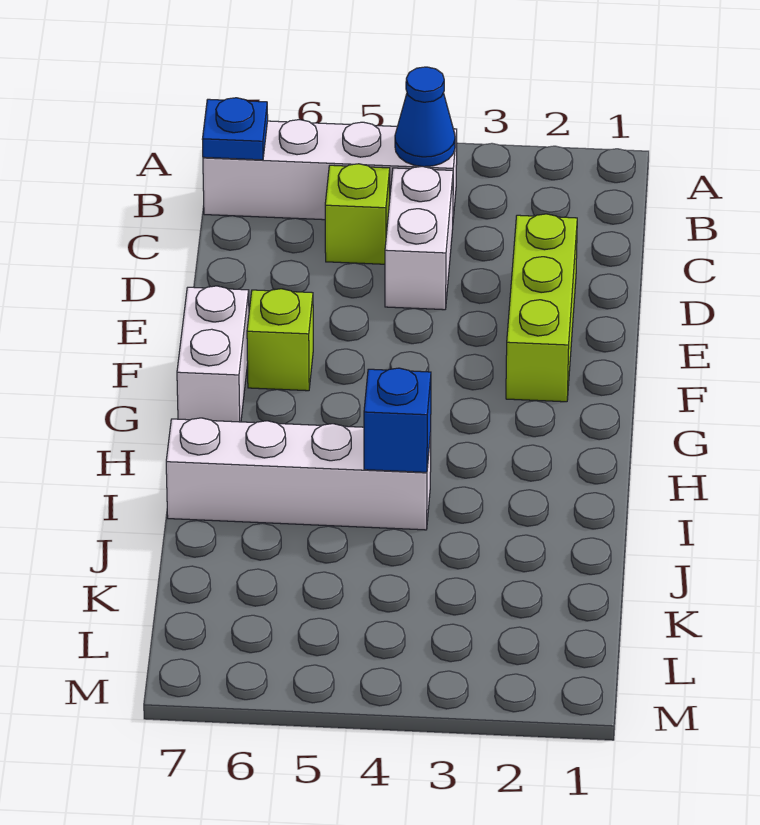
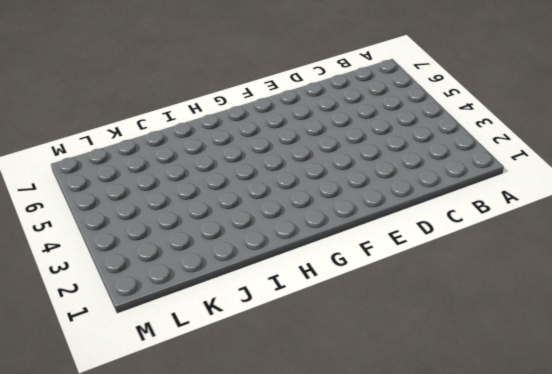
none -> white brick B4:B7 level 1
none -> white brick C4:D4 level 1

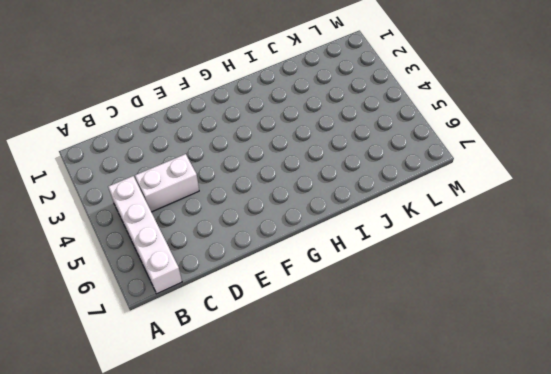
none -> lime brick C5 level 1
none -> lime brick D2:F2 level 1

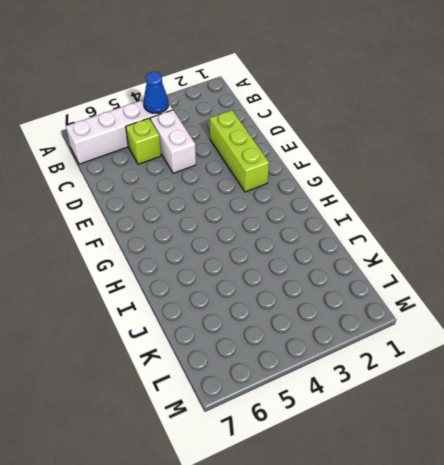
none -> lime brick F6 level 1
none -> white brick F7:G7 level 1

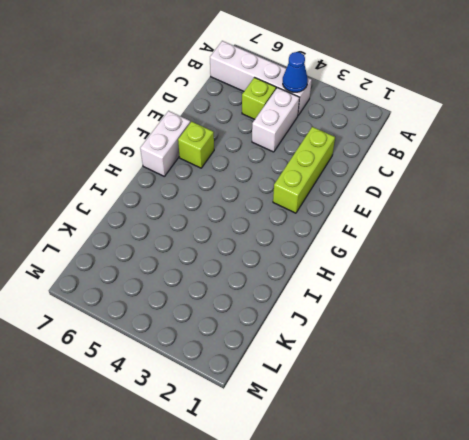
none -> white brick I4:I7 level 1
none -> blue plate B7 level 2

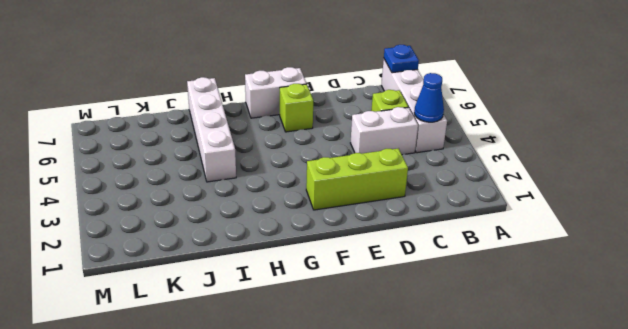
none -> blue brick I4 level 2

